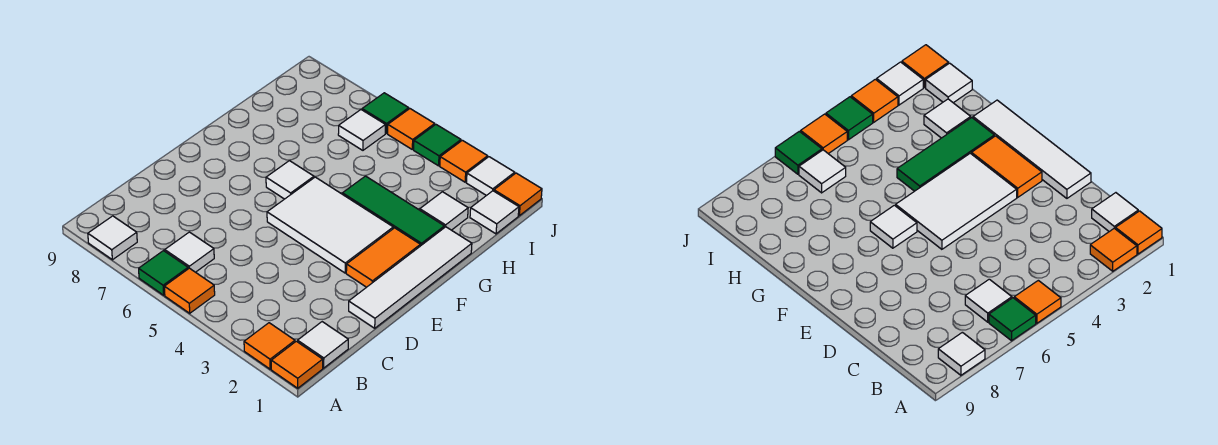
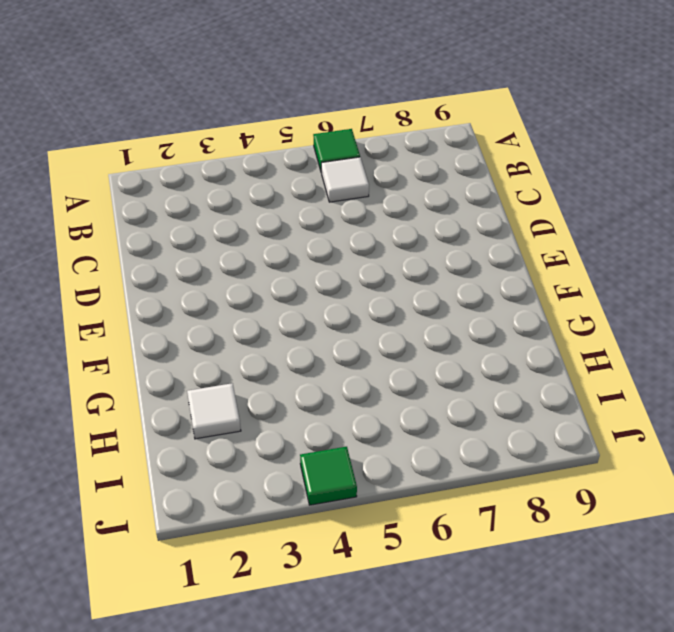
none -> orange tile A1 level 1
none -> orange tile A2 level 1
none -> orange tile A5 level 1

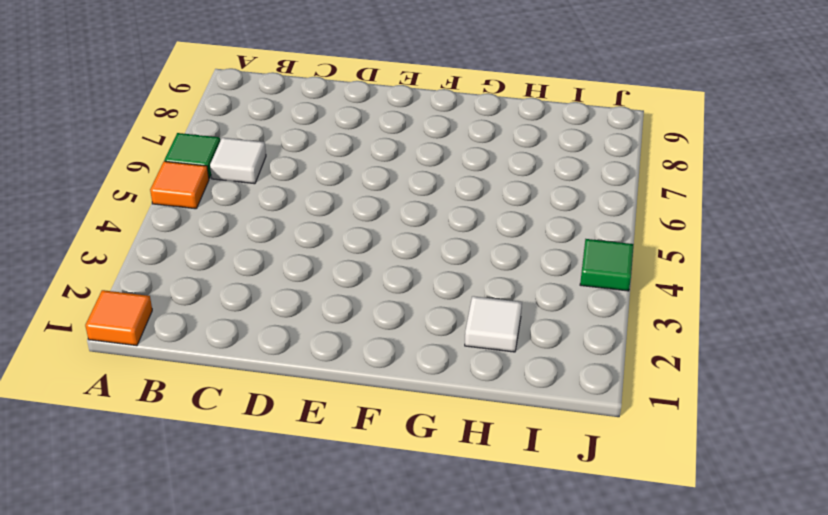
none -> orange tile A2 level 1
none -> white tile A8 level 1
none -> white tile B1 level 1

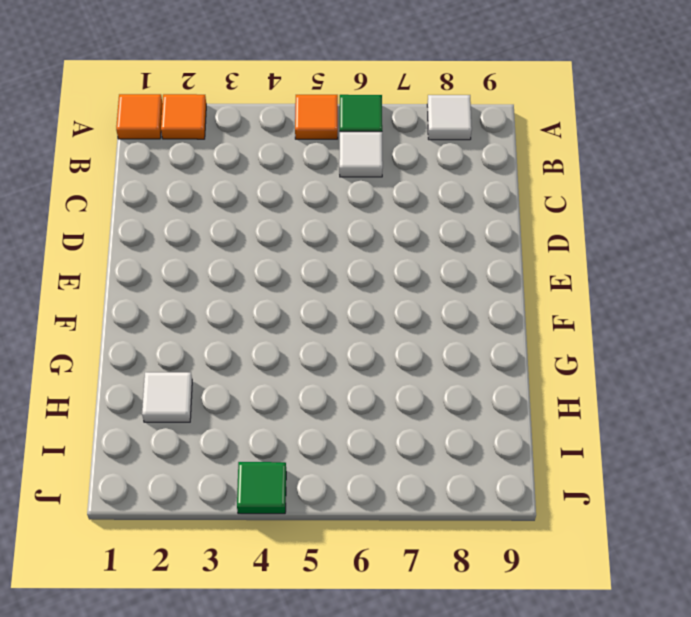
none -> white tile B1 level 1
none -> white tile D1:G1 level 1
none -> orange tile E2:F2 level 1

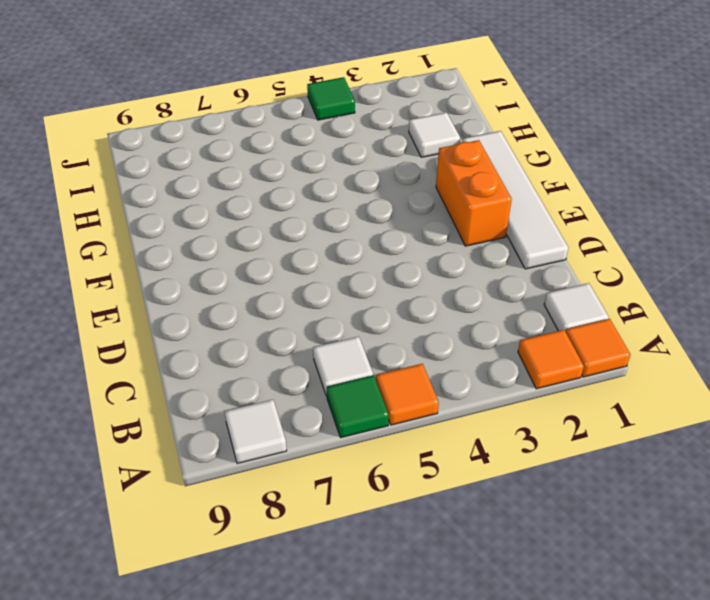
orange brick E2:F2 level 1 -> orange tile E2:F2 level 1
none -> white tile E3:F5 level 1
none -> white tile F6 level 1
none -> green tile G2:G4 level 1

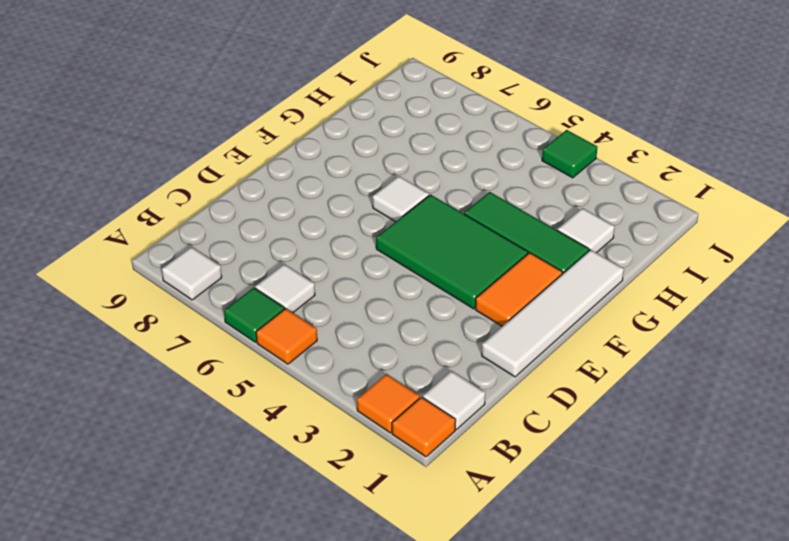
green tile E3:F5 level 1 -> white tile E3:F5 level 1
none -> white tile I1 level 1
none -> white tile I6 level 1
none -> orange tile J1 level 1

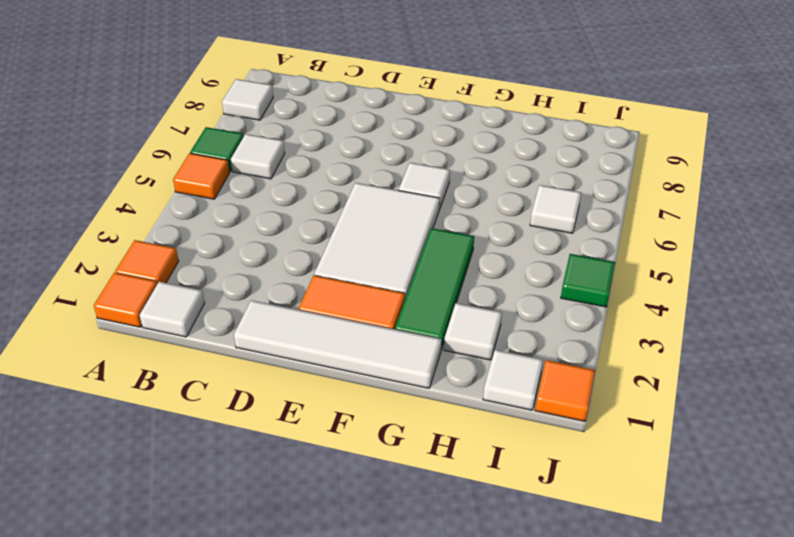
none -> white tile J2 level 1
none -> orange tile J3 level 1
none -> orange tile J5 level 1

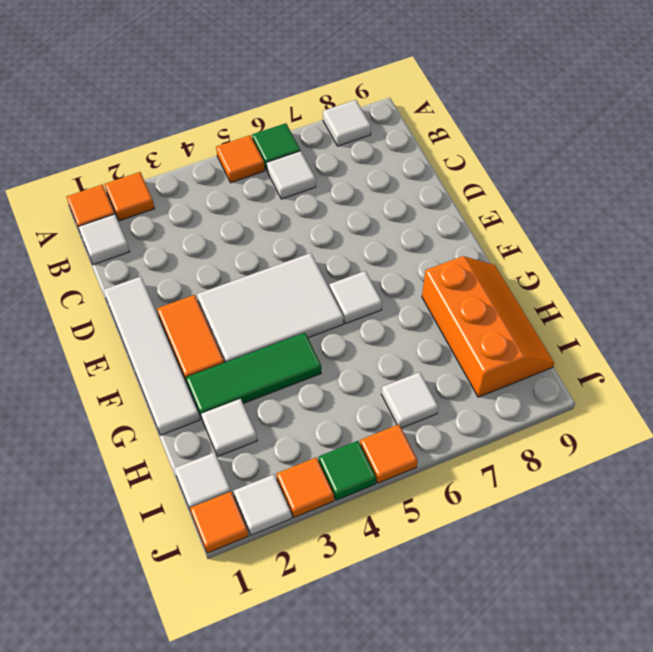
orange slope G8:I9 level 1 top 8 -> none
none -> green tile J6 level 1

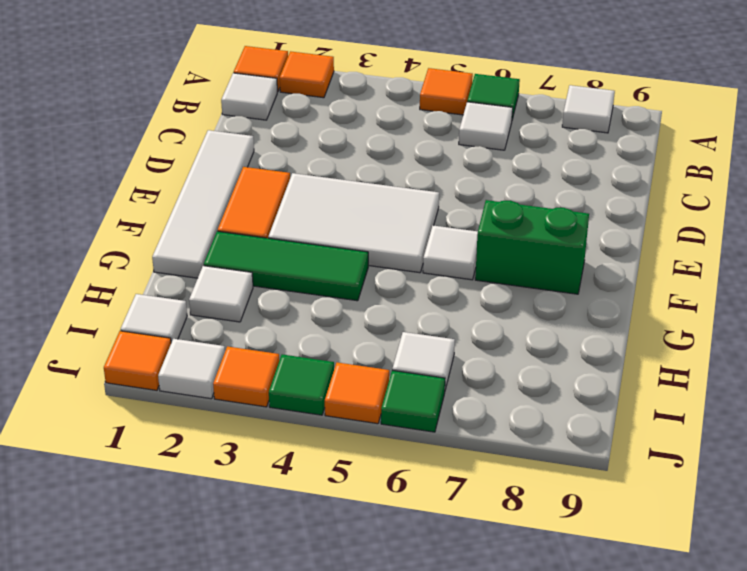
green brick F7:F8 level 1 -> none

